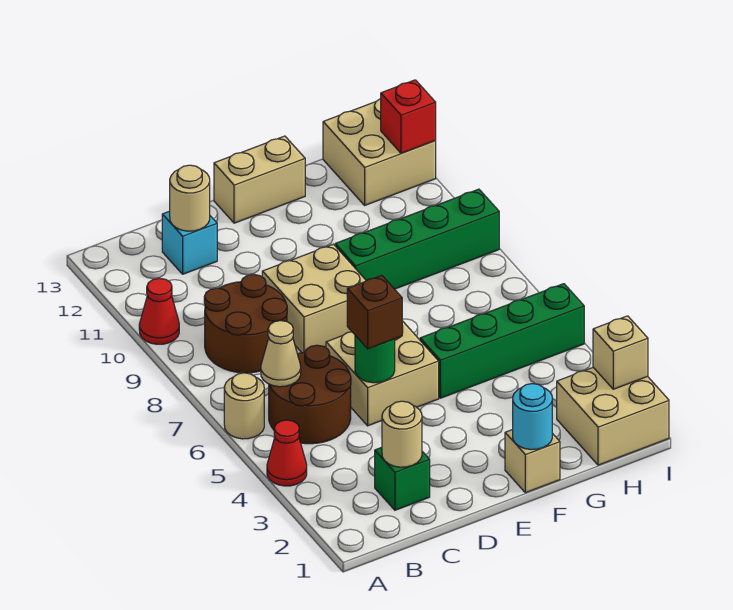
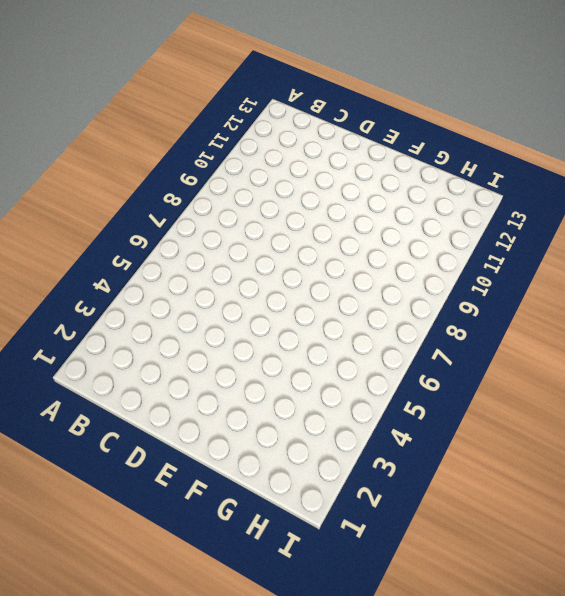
none -> red cone A4 level 1
none -> tan round brick A6 level 1
none -> red cone A10 level 1

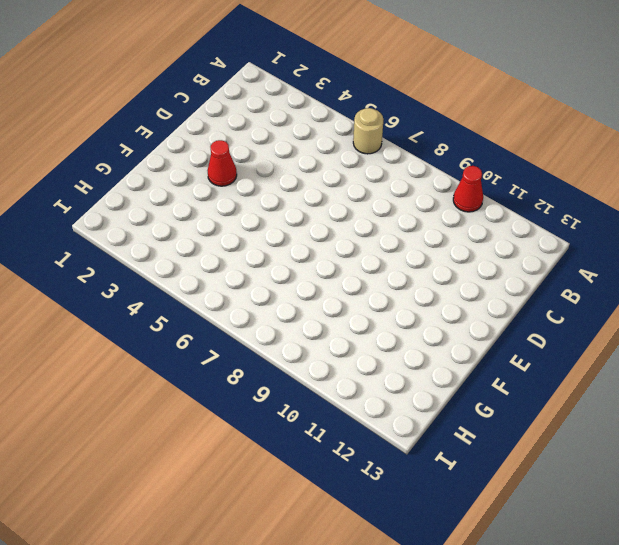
red cone E3 level 1 -> red cone A4 level 1
none -> brown round brick B5:C6 level 1
none -> brown round brick B8:C9 level 1
none -> green brick C2 level 1

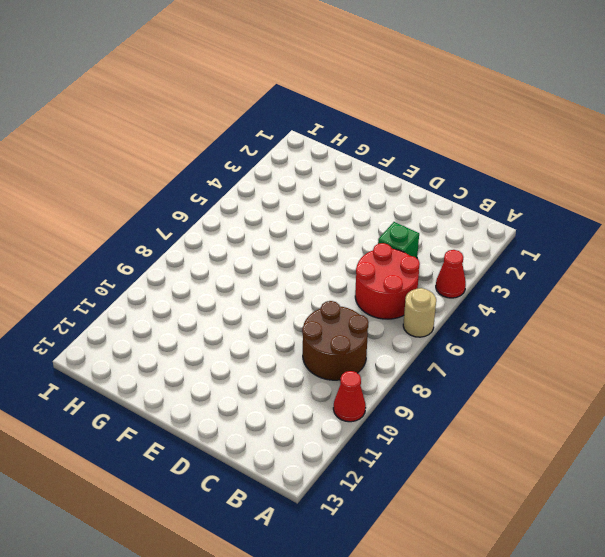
red round brick B5:C6 level 1 -> brown round brick B5:C6 level 1
green brick C4 level 1 -> green brick C2 level 1
none -> cyan brick C12 level 1
none -> tan brick D5:E6 level 1
none -> tan brick D8:E9 level 1

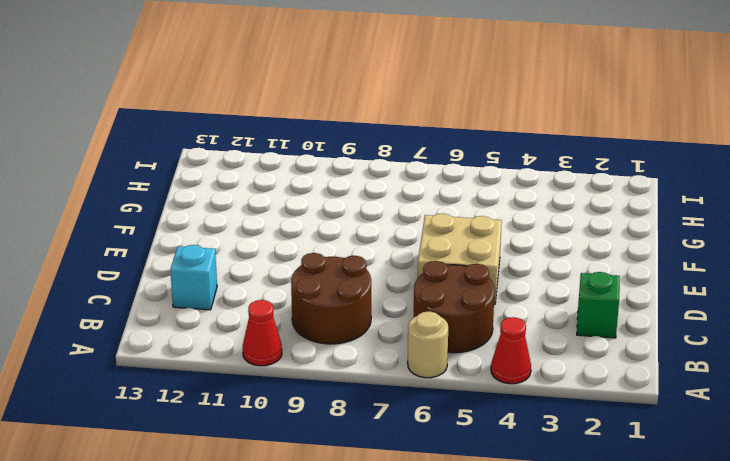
none -> tan brick D8:E9 level 1
none -> tan brick E13:F13 level 1
none -> tan brick F1 level 1

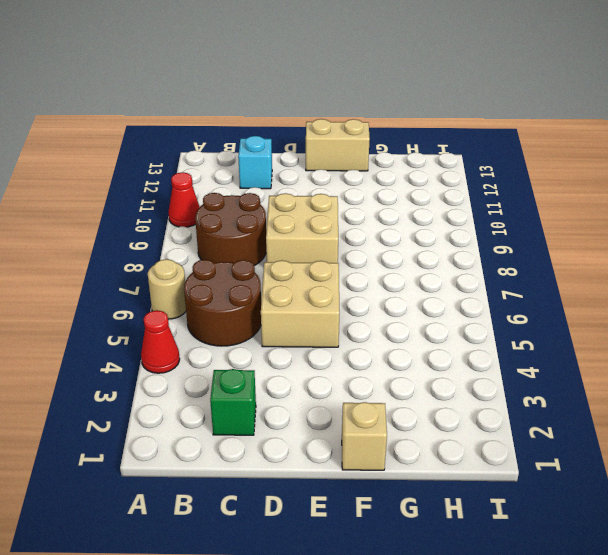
none -> green brick F5:I5 level 1
none -> green brick F9:I9 level 1
none -> tan brick H1:I2 level 1

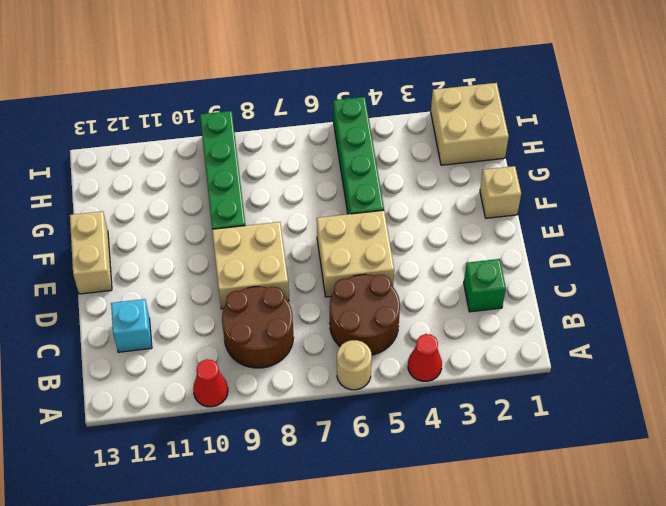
none -> tan brick H12:I13 level 1
none -> tan cone B6 level 2
none -> tan round brick C2 level 2

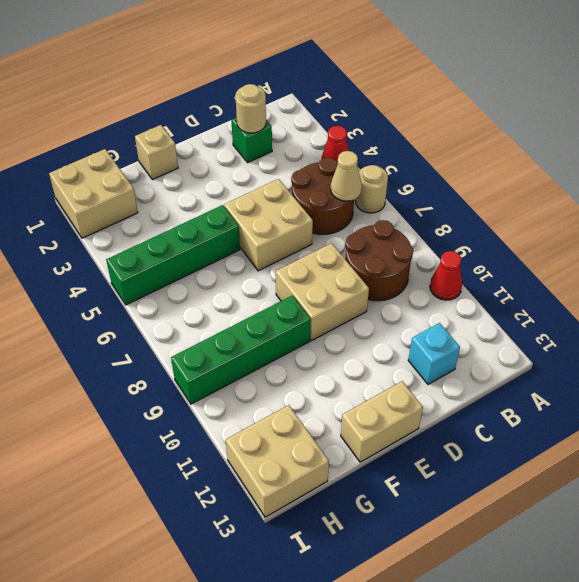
none -> tan round brick C12 level 2
none -> green round brick D5 level 2
none -> cyan round brick F1 level 2

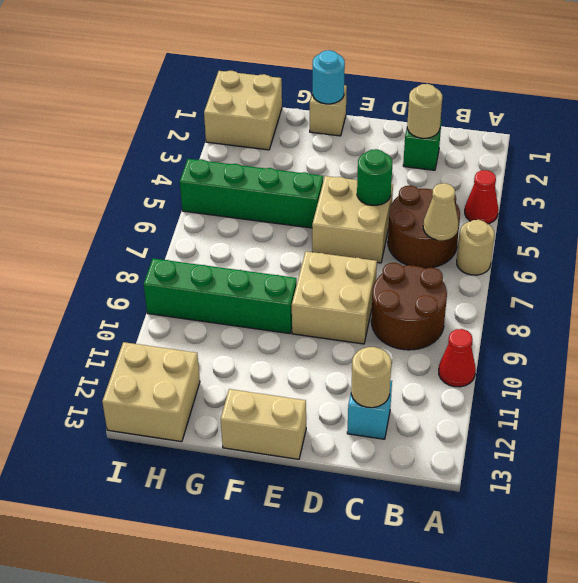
none -> tan brick I2 level 2
none -> red brick I12 level 2
none -> brown brick D5 level 3

